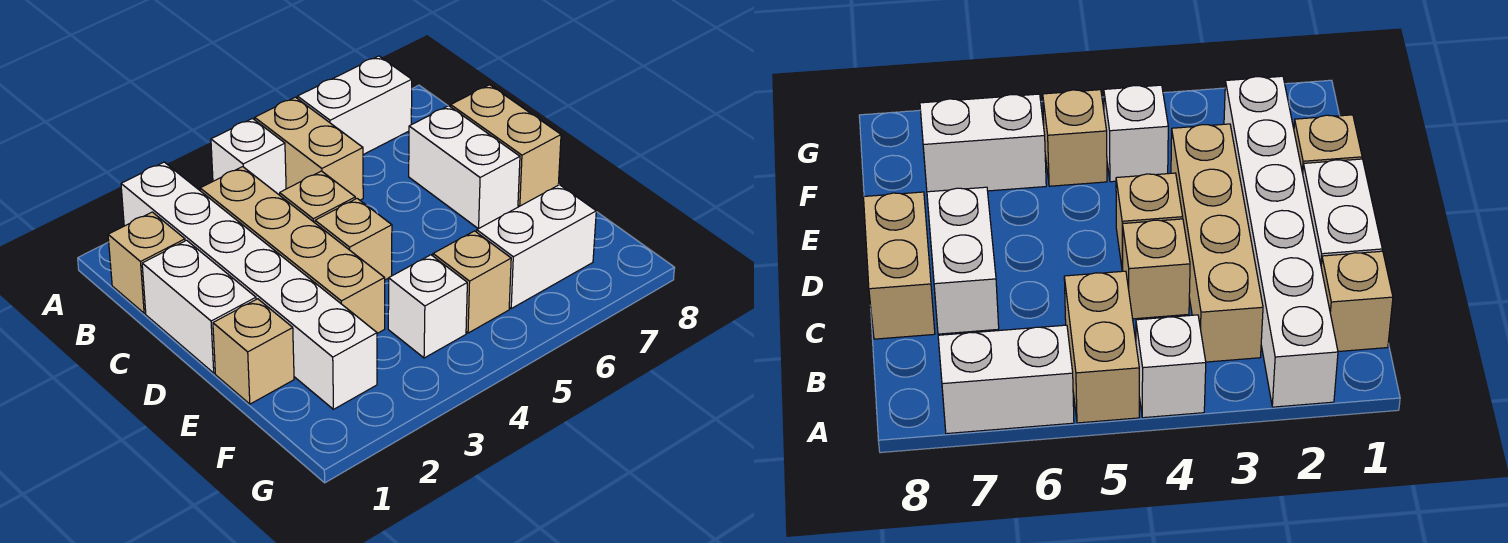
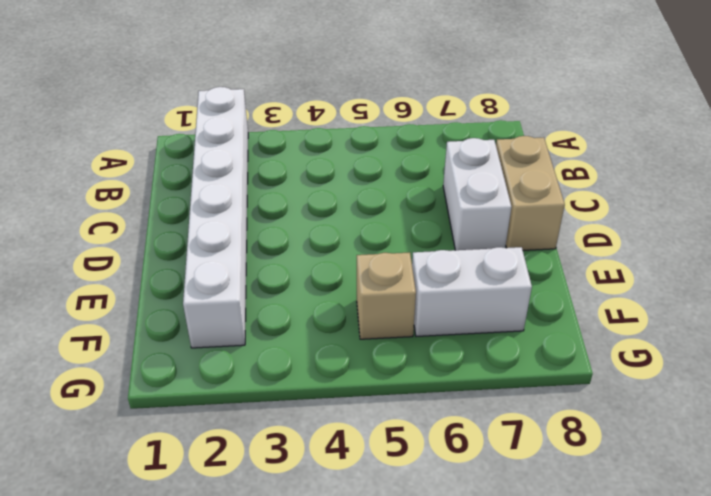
none -> white brick A4 level 1
none -> tan brick A5:B5 level 1
none -> white brick A6:A7 level 1

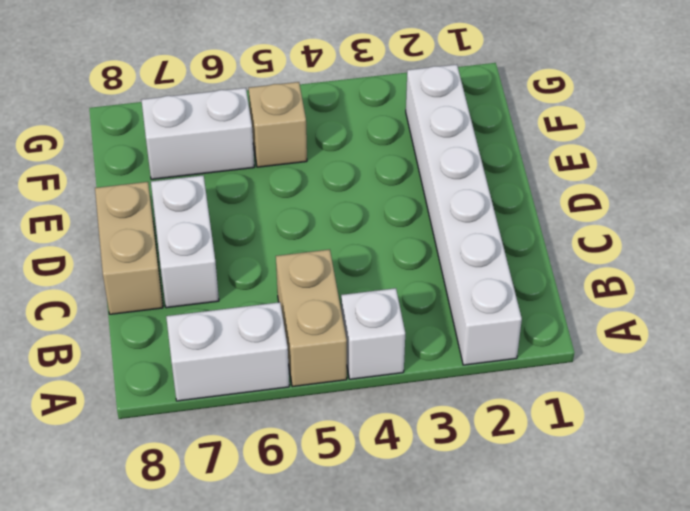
none -> tan brick B1 level 1
none -> tan brick B3:E3 level 1
none -> white brick C1:D1 level 1

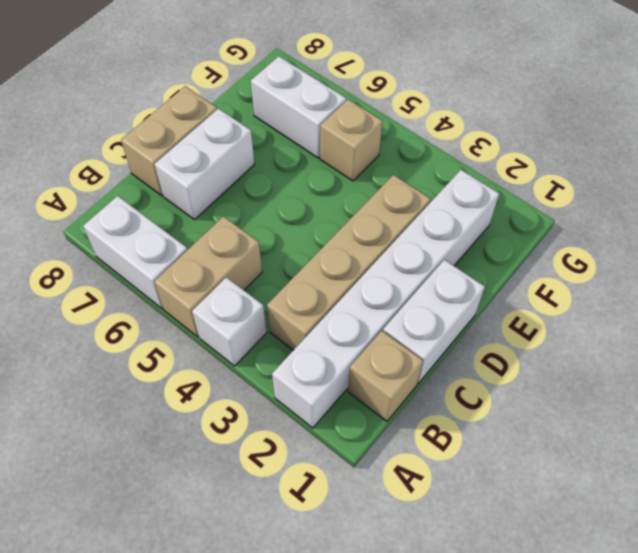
none -> tan brick C4 level 1
none -> tan brick D4 level 1
none -> tan brick E1 level 1

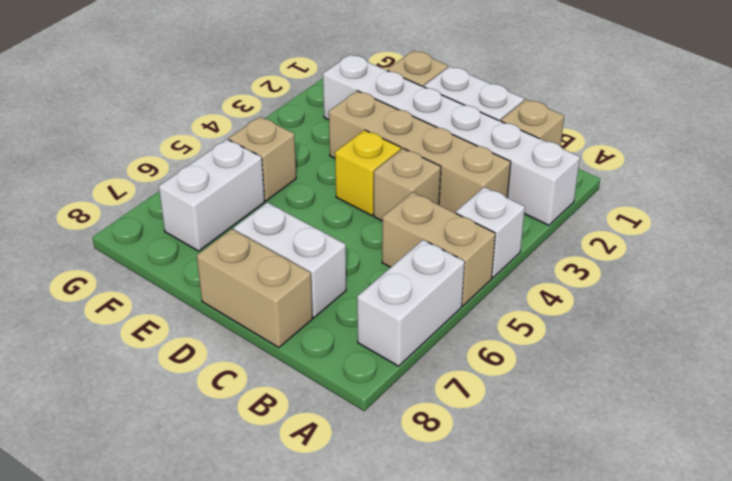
yellow brick D4 level 1 -> tan brick D4 level 1
none -> white brick F4 level 1

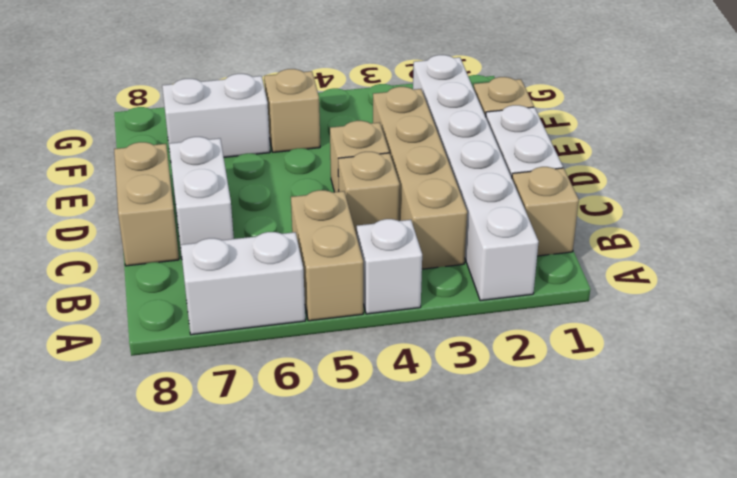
none -> white brick F4 level 1

